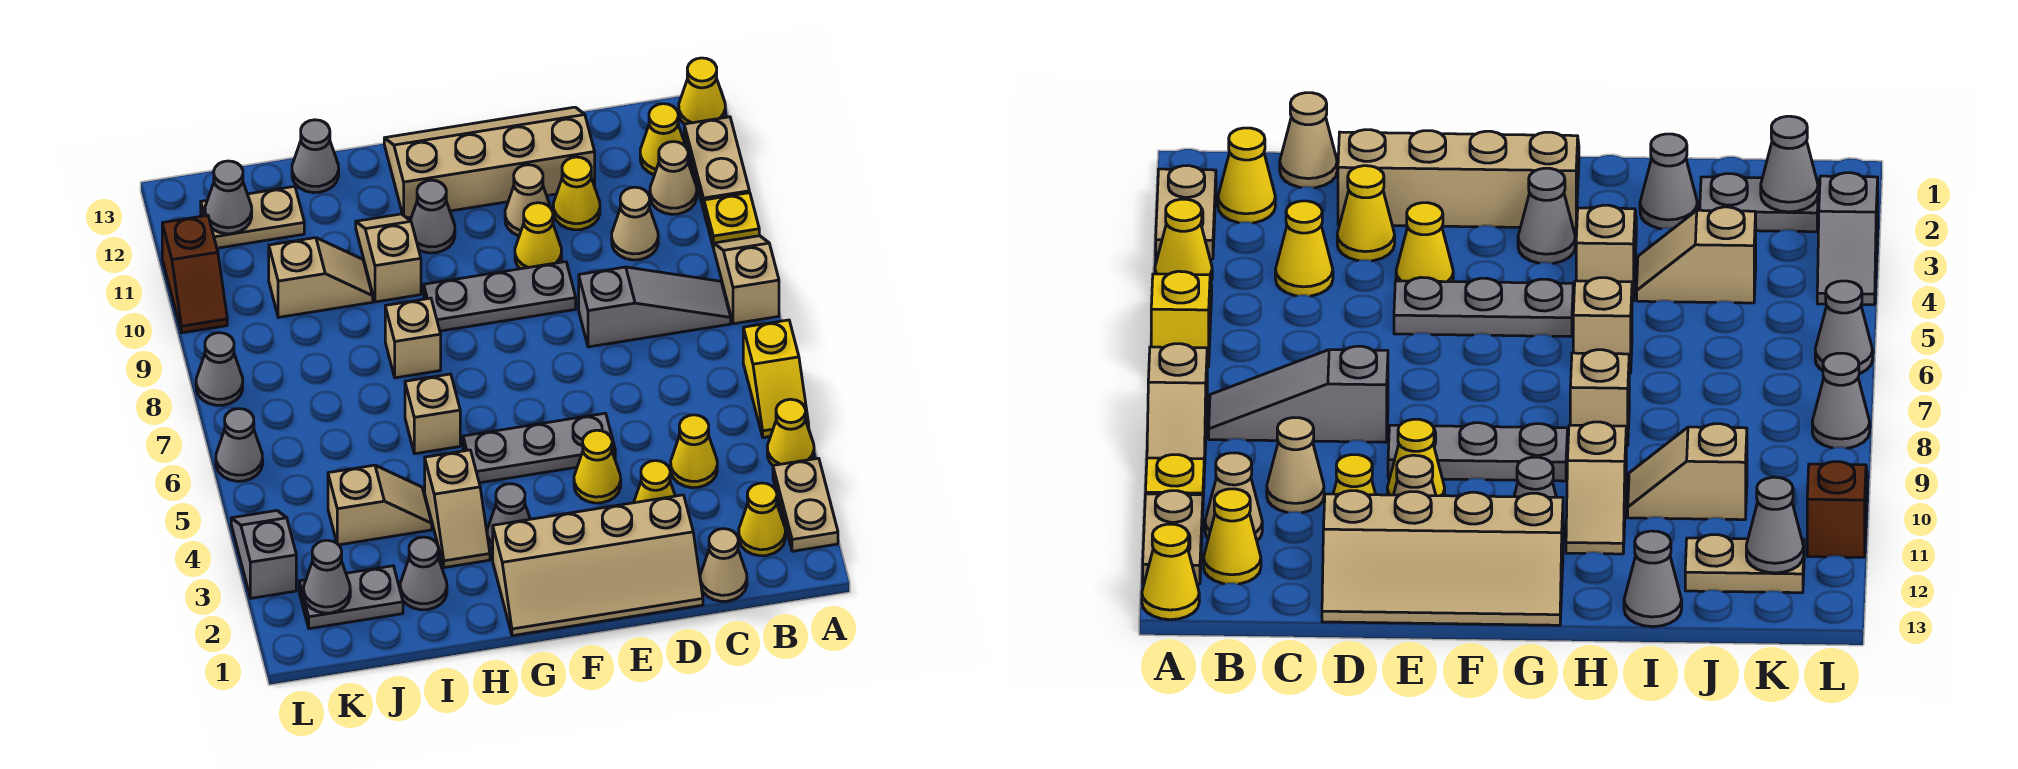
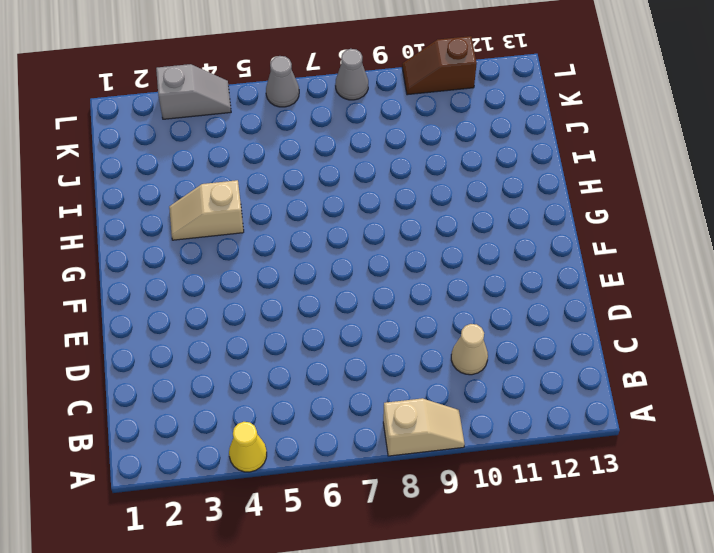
none -> tan plate A2:A3 level 1
none -> yellow slope A5:A6 level 1 top 6
none -> yellow plate A10 level 1
none -> tan plate A11:A12 level 1

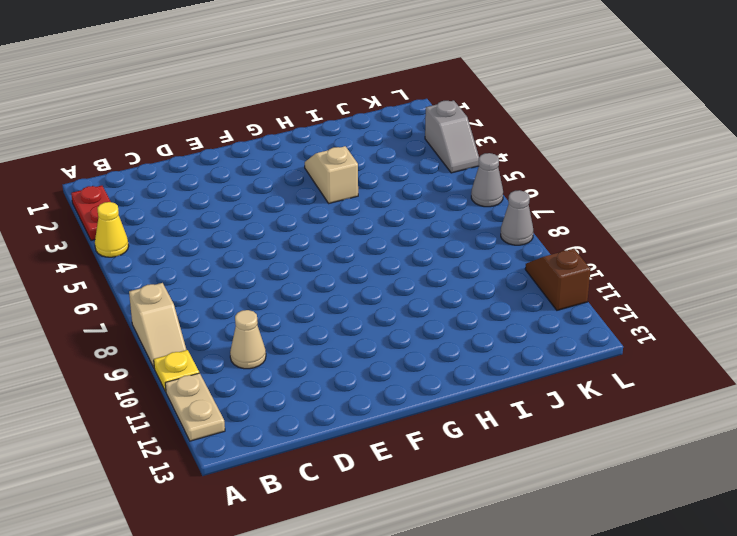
red plate A2:A3 level 1 -> tan plate A2:A3 level 1
none -> yellow slope A5:A6 level 1 top 6
none -> yellow cone A13 level 1
none -> yellow cone B2 level 1
none -> grey slope B8:D8 level 1 top D

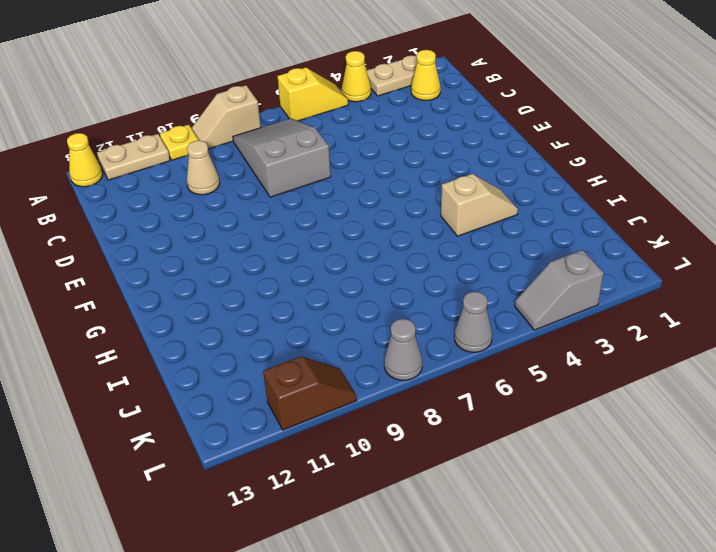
grey slope B7:D8 level 1 top D -> grey slope B8:D8 level 1 top D
none -> tan cone B11 level 1
none -> yellow cone B12 level 1
none -> tan cone C1 level 1
none -> yellow cone C4 level 1

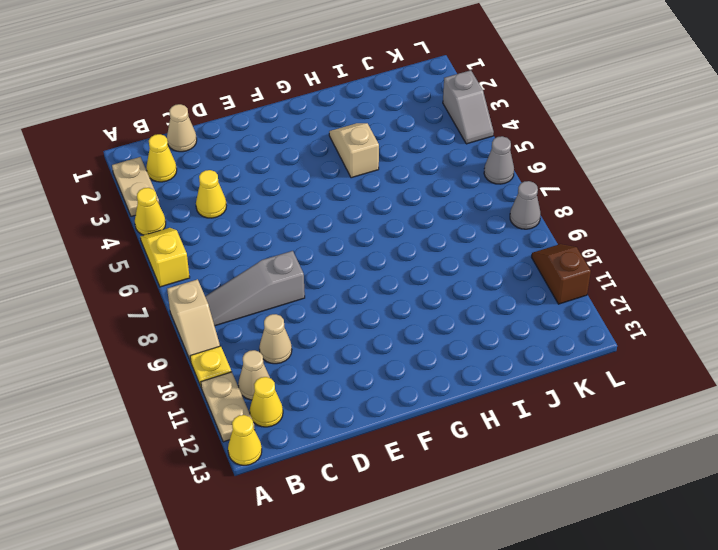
none -> tan slope D1:G2 level 1 top 2
none -> yellow cone D3 level 1
none -> yellow cone D11 level 1
none -> tan slope D12:G13 level 1 top 12

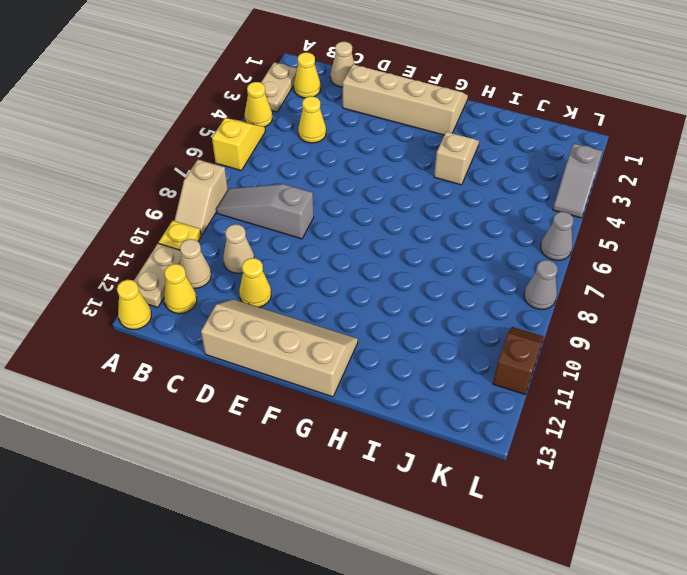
tan slope D12:G13 level 1 top 13 -> tan slope D12:G13 level 1 top 12
none -> yellow cone D3 level 1
none -> yellow cone E4 level 1
none -> grey plate E5:G5 level 1
none -> grey plate E9:G9 level 1

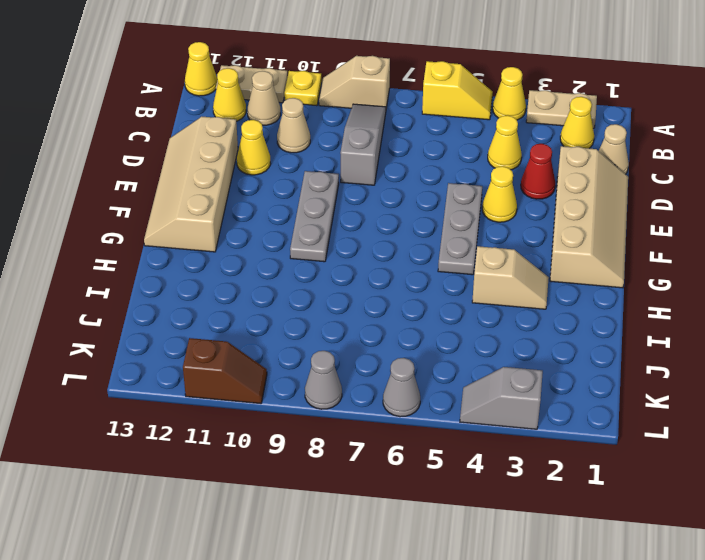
red cone D3 level 1 -> yellow cone D3 level 1
none -> yellow cone E10 level 1
none -> tan cone E11 level 1
none -> grey cone G3 level 1
none -> grey cone G11 level 1

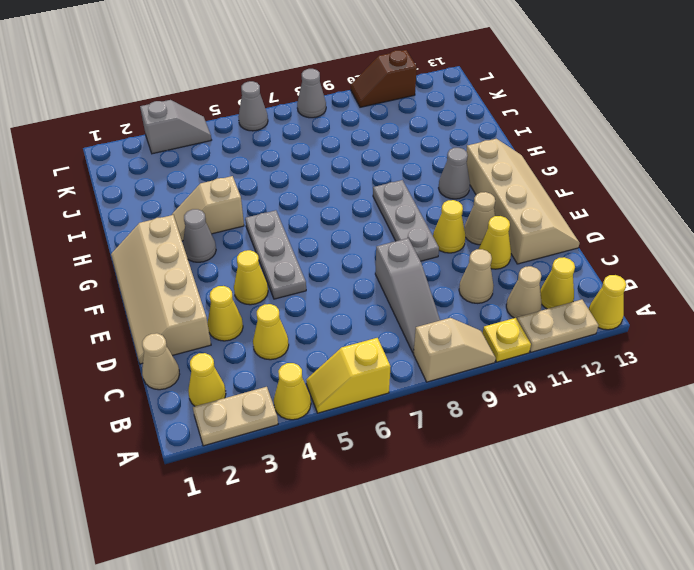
none -> tan brick H6 level 1
none -> tan brick H8 level 1
none -> tan slope H10:H11 level 1 top 10
none -> grey cone I2 level 1

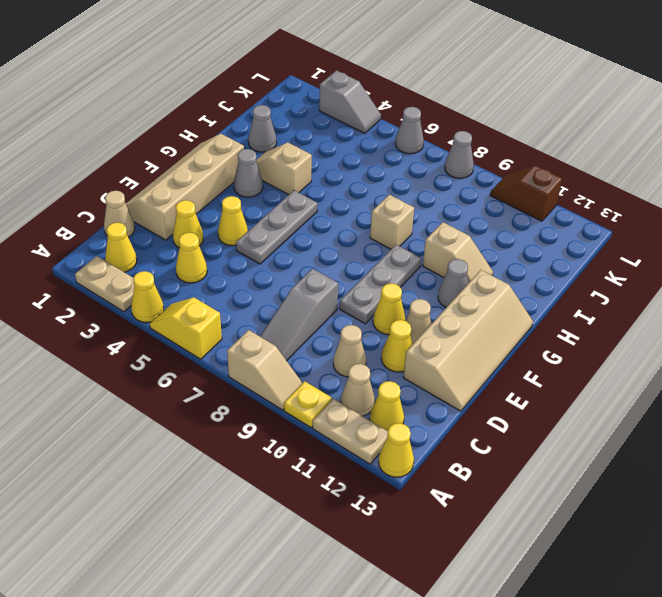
none -> tan brick H6 level 1
none -> tan slope I4:J4 level 1 top J
none -> tan slope I10:J10 level 1 top J
none -> grey cone I13 level 1

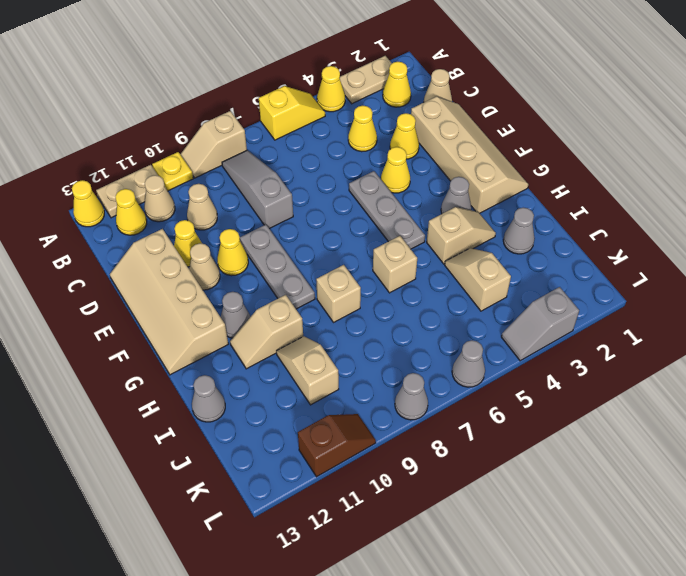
none -> grey plate J2:K2 level 1
none -> tan plate J12:K12 level 1
none -> grey cone K2 level 2
none -> grey cone K12 level 2

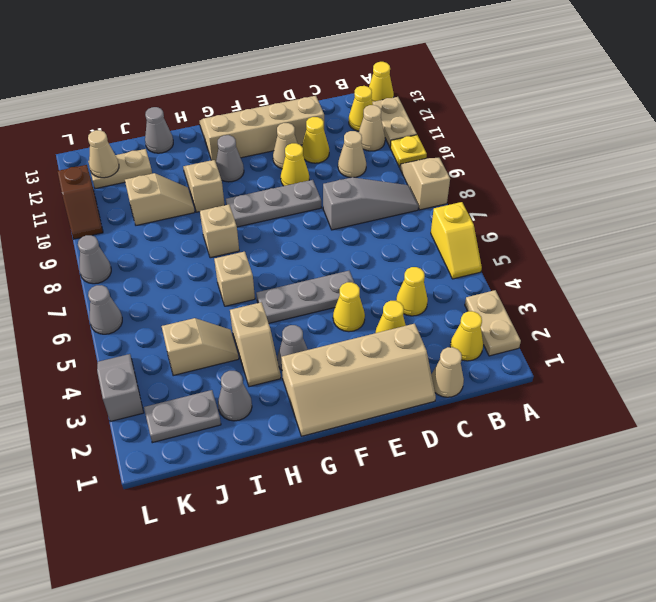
tan cone K12 level 2 -> grey cone K12 level 2
none -> yellow cone A4 level 1
none -> grey cone K2 level 2

